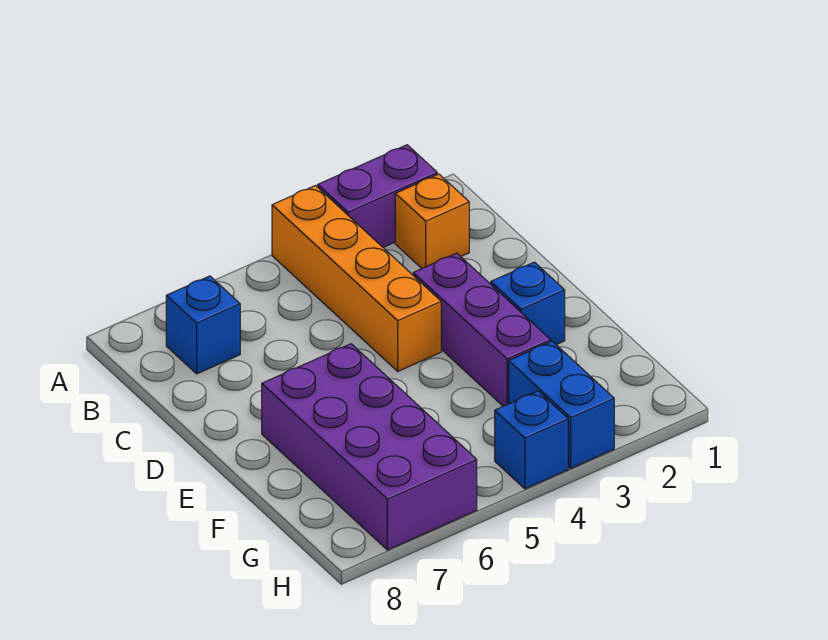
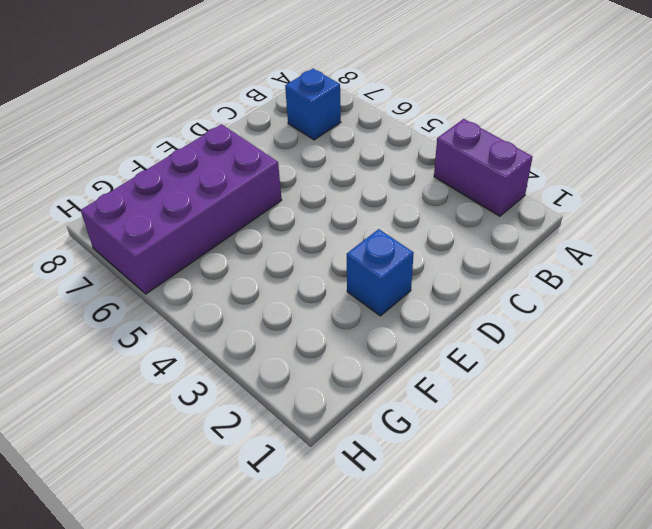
none -> orange brick A4:D4 level 1
none -> orange brick B2 level 1

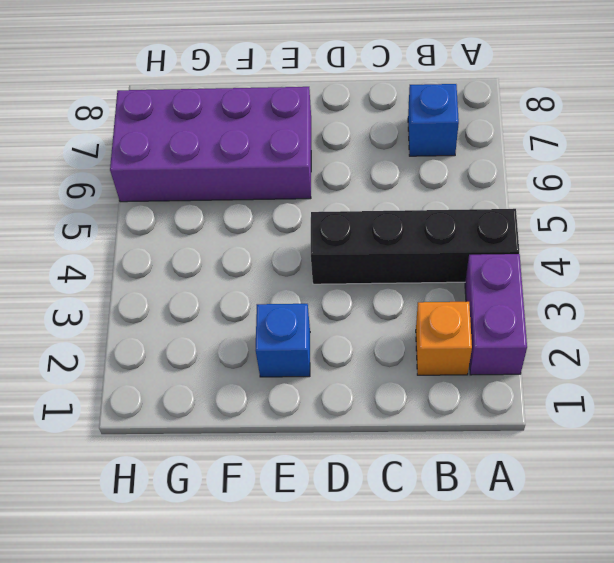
black brick A4:D4 level 1 -> orange brick A4:D4 level 1
none -> purple brick D3:F3 level 1
none -> blue brick G3:H3 level 1

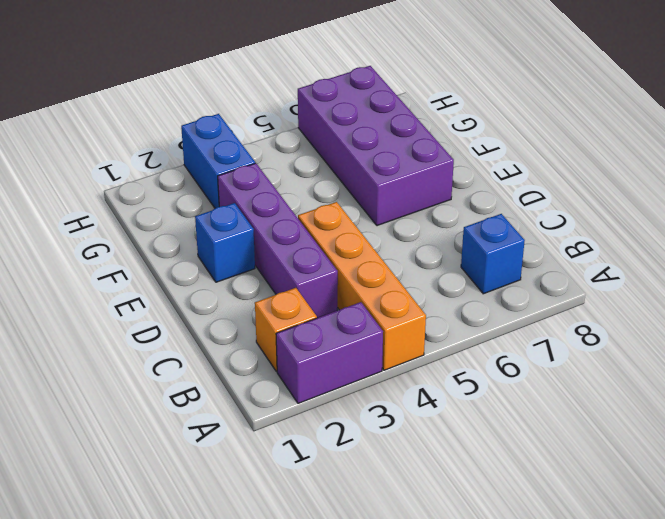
purple brick C3:F3 level 1 -> purple brick D3:F3 level 1
none -> blue brick H4 level 1

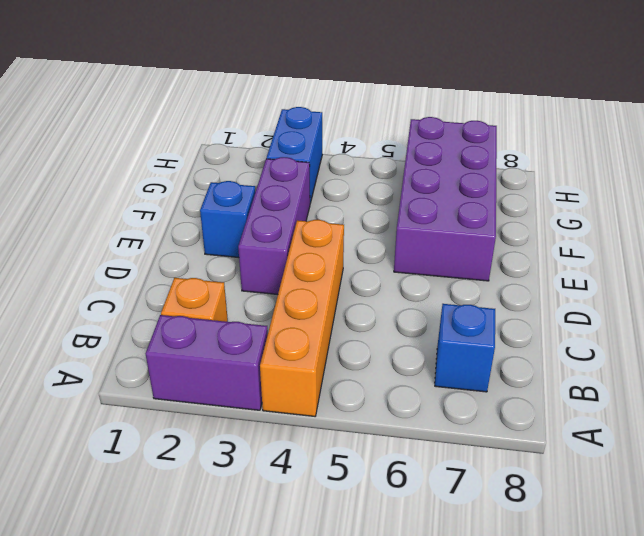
none -> blue brick H4 level 1

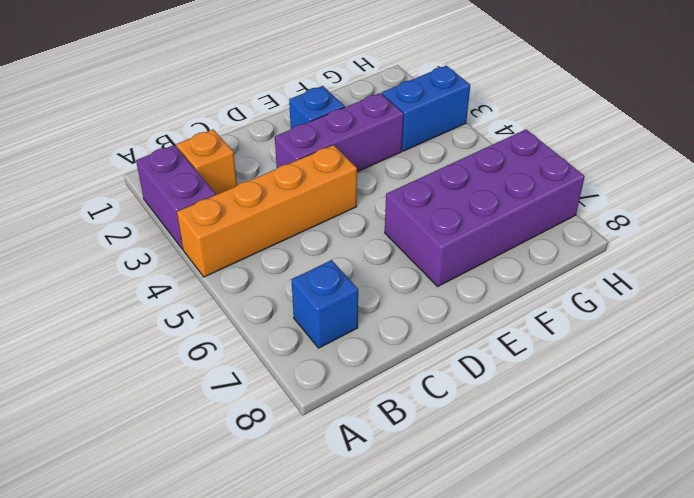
none -> blue brick H4 level 1

